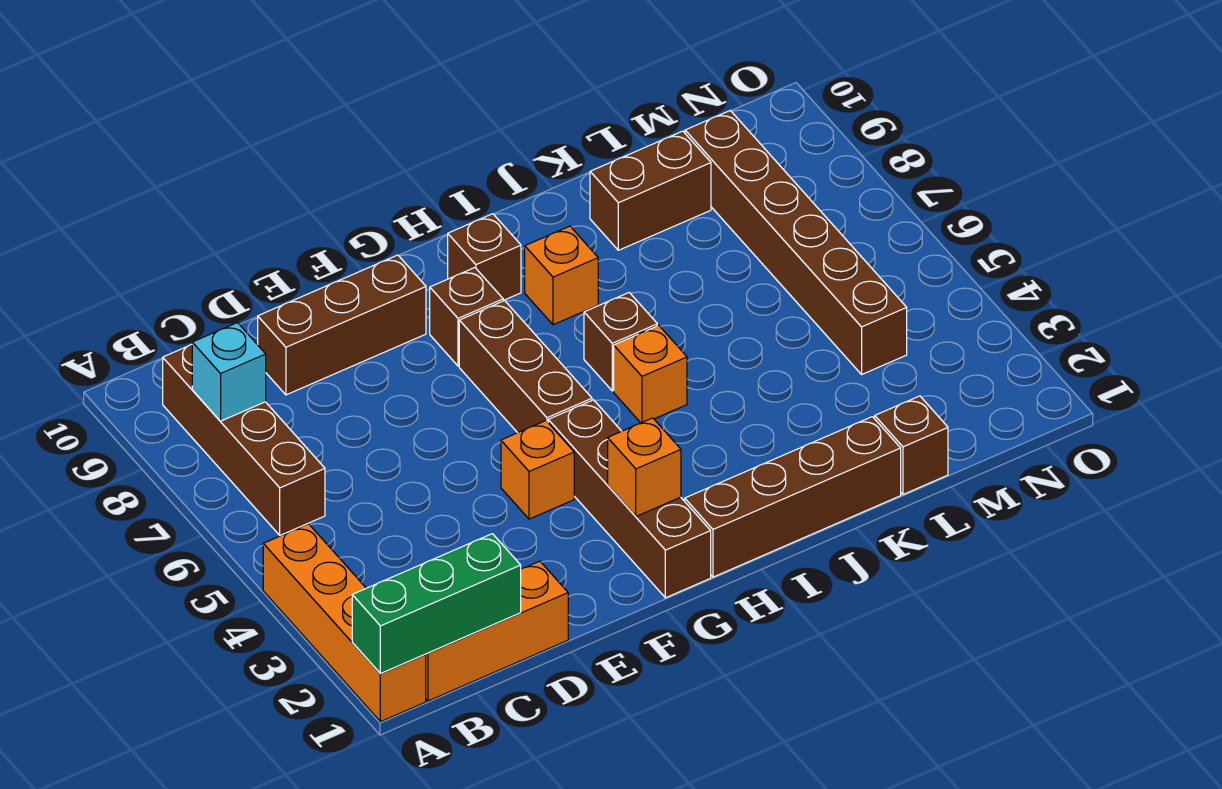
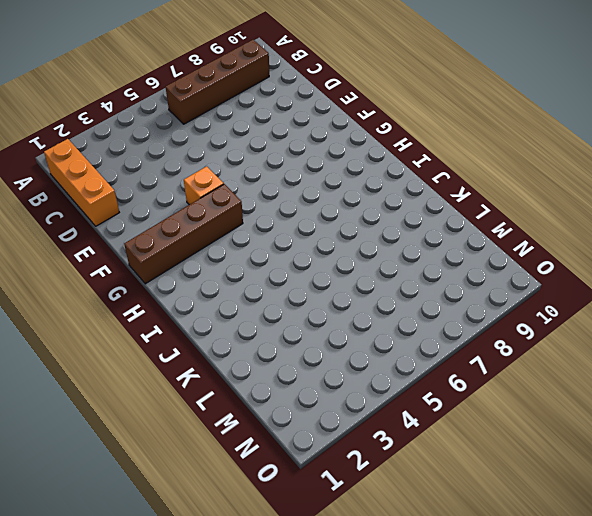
none -> orange brick A1:A4 level 1
none -> brown brick D9:F9 level 1
none -> brown brick G5:G7 level 1

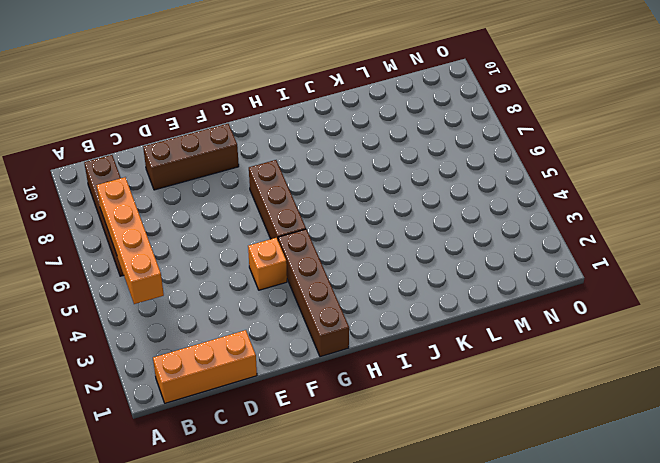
orange brick B4:B7 level 2 -> orange brick A1:A4 level 1
none -> brown brick G8 level 1
none -> brown brick H1:K1 level 1
none -> brown brick H9 level 1

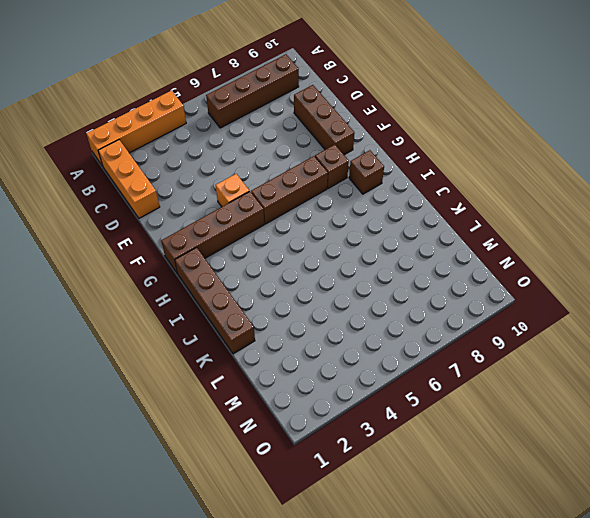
none -> orange brick I5 level 1
none -> brown brick I6 level 1
none -> orange brick I8 level 1

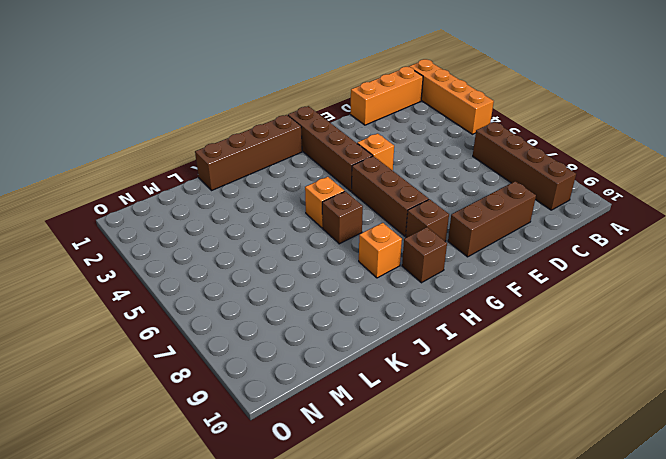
none -> brown brick K9:L9 level 1
none -> brown brick L1 level 1
none -> brown brick M4:M9 level 1

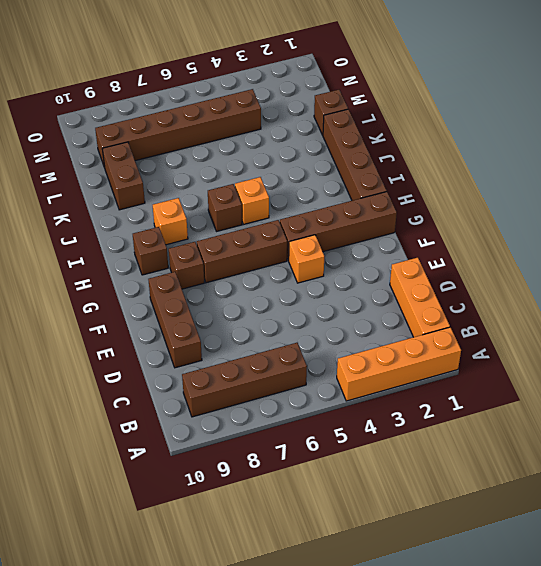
none -> green brick A1:C1 level 2
none -> cyan brick B8 level 2
none -> orange brick G2 level 2

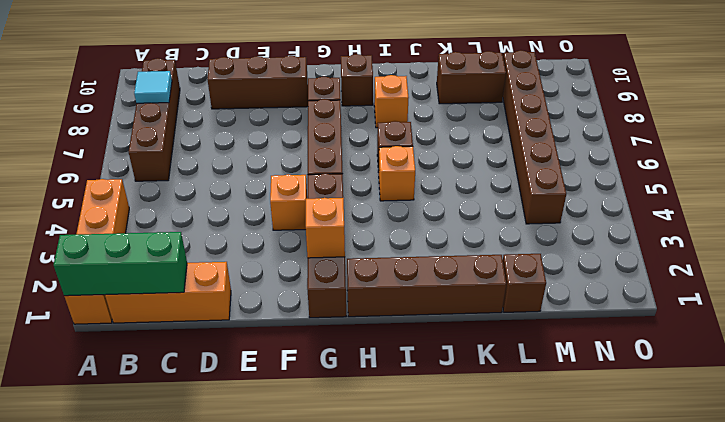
cyan tile B8 level 2 -> cyan brick B8 level 2

